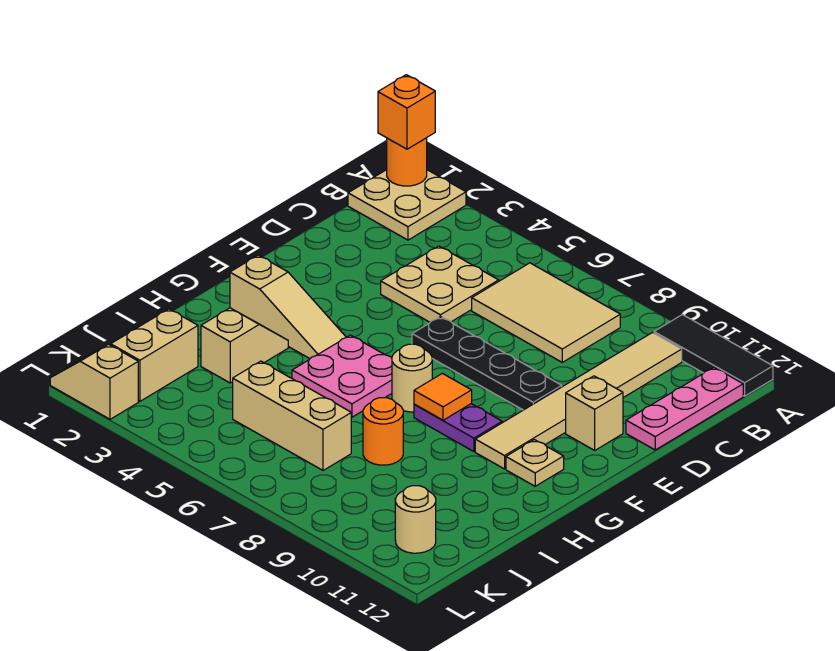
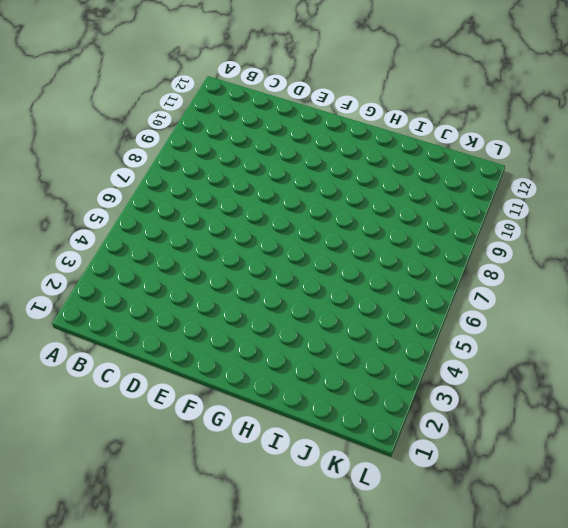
none -> tan plate A1:B2 level 1
none -> black tile A10:A12 level 1
none -> tan tile B6:C8 level 1

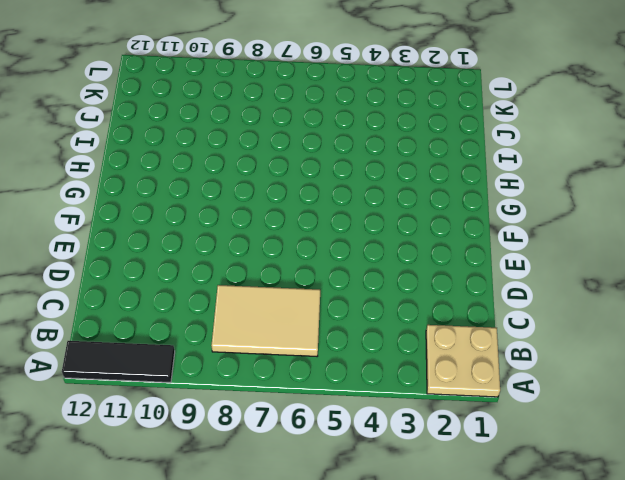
none -> tan tile B10:G10 level 1
none -> pink plate B12:D12 level 1
none -> tan plate C4:D5 level 1

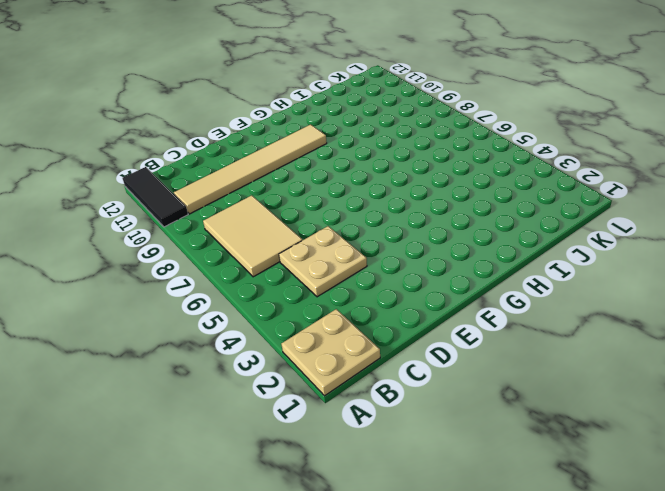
none -> pink plate B12:D12 level 1
none -> black plate E6:E9 level 1
none -> tan brick E11 level 1

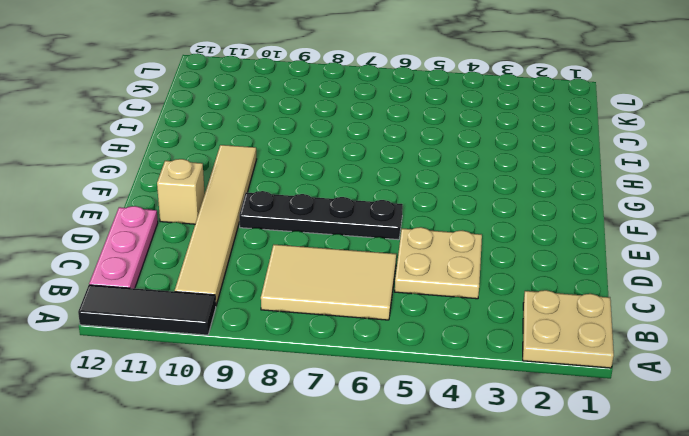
none -> tan slope G2:G4 level 1 top 2
none -> pink plate G5:H6 level 1
none -> tan round brick G7 level 1

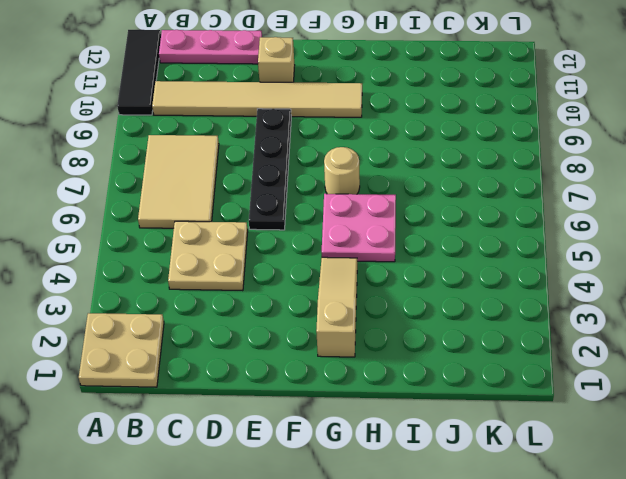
none -> purple plate G8:G9 level 1
none -> tan plate G11 level 1
none -> tan slope H3:I3 level 1 top I

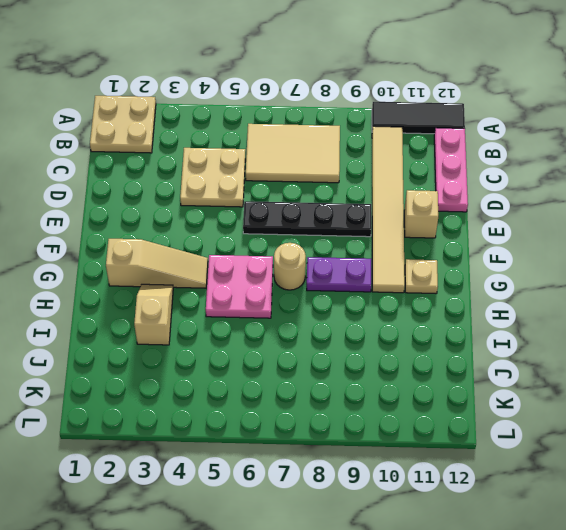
none -> orange round brick I8 level 1
none -> tan brick J2:K2 level 1
none -> tan brick J5:J7 level 1

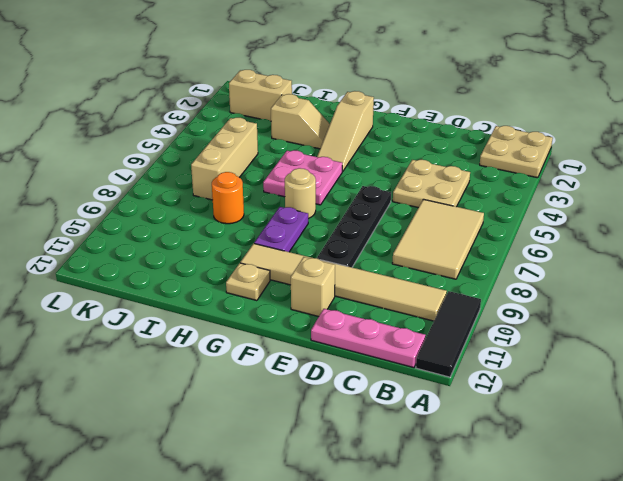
none -> tan round brick K11 level 1
none -> tan slope L1:L2 level 1 top 2
none -> orange round brick A1 level 2

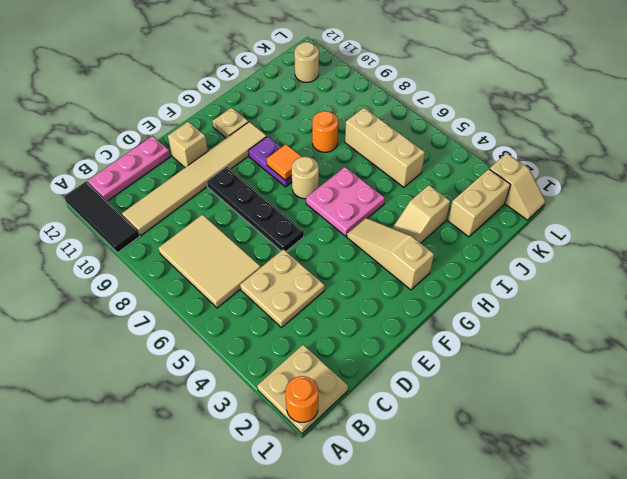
none -> orange brick A1 level 3

